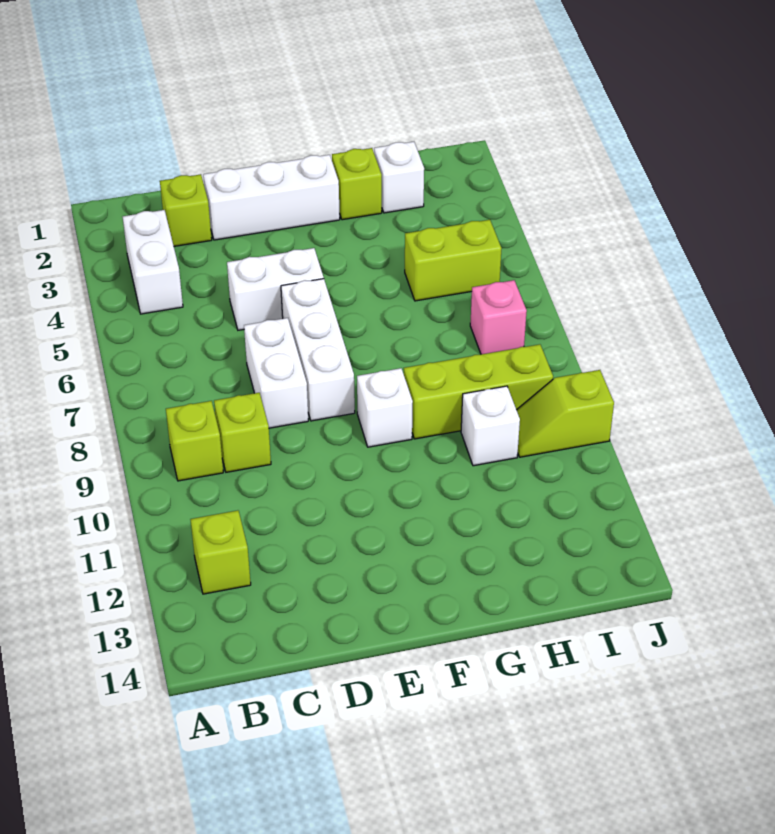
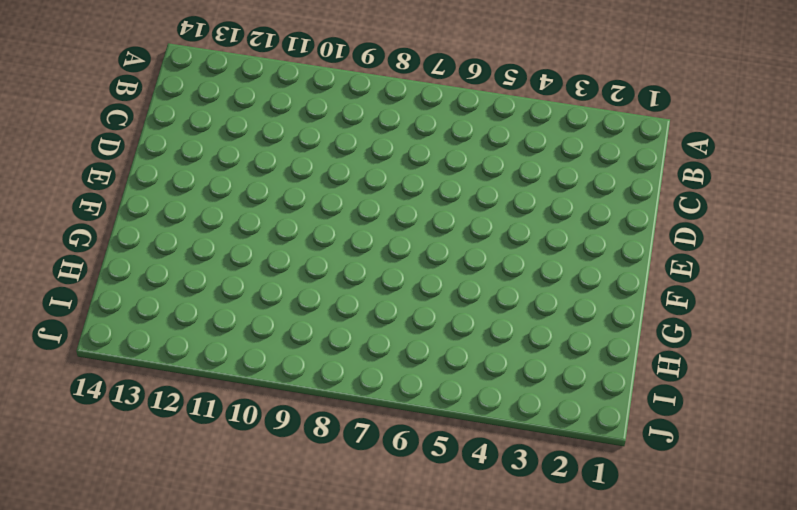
none -> white brick B3:B4 level 1
none -> lime brick B9 level 1
none -> lime brick B12 level 1

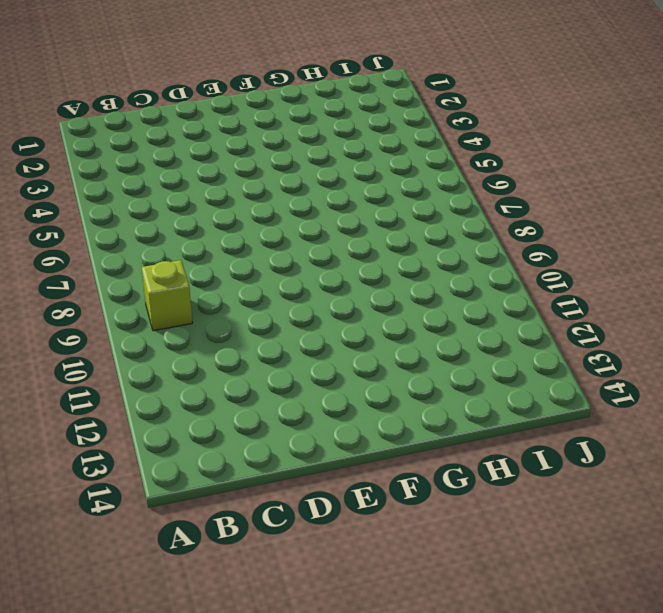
none -> white brick B3:B4 level 1
none -> lime brick B12 level 1
none -> lime brick C2 level 1

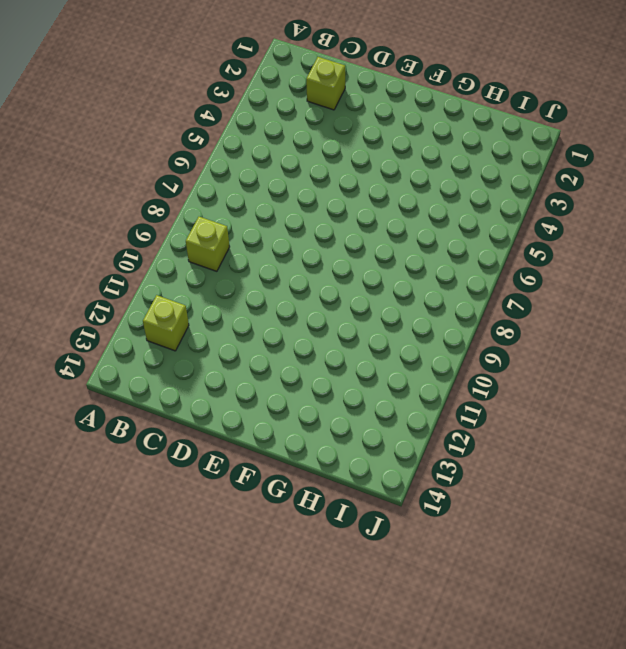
none -> white brick B3:B4 level 1
none -> lime brick C9 level 1
none -> white brick D2:F2 level 1

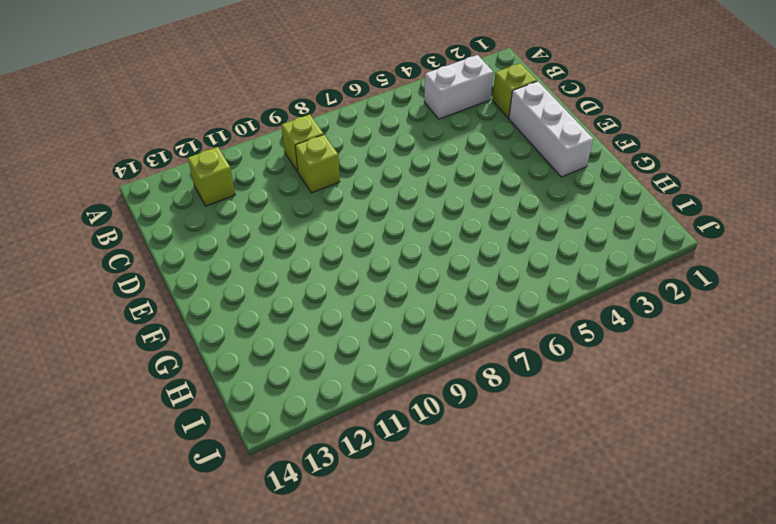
none -> white brick D5:E5 level 1
none -> white brick D7:D8 level 1
none -> white brick E6:E8 level 1

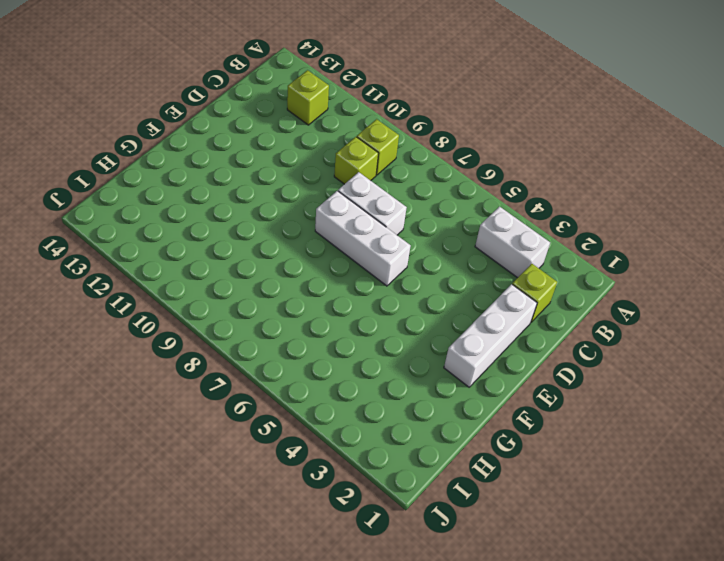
none -> white brick D5:E5 level 1
none -> white brick F9 level 1
none -> lime brick G2 level 1

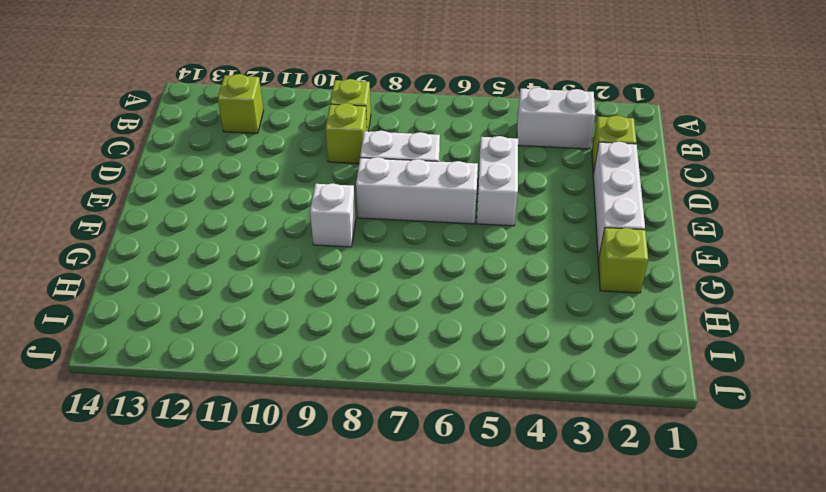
none -> lime brick G9:I9 level 1
none -> white brick H2 level 1
none -> lime brick H5:I5 level 1

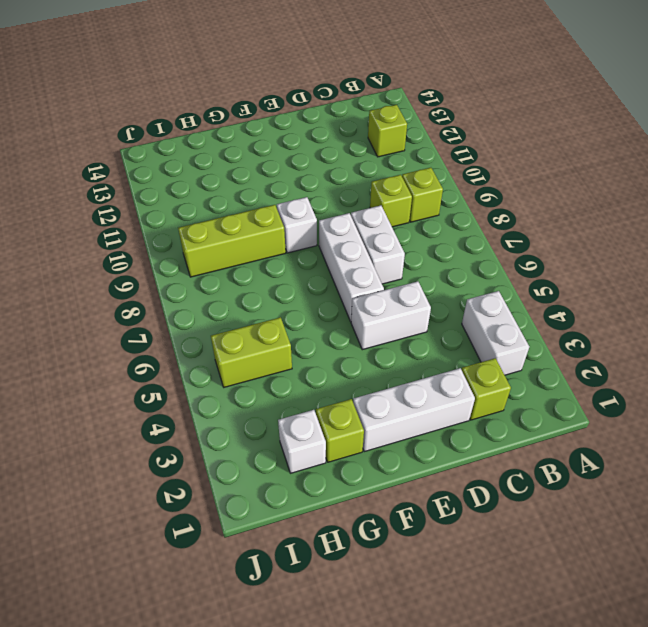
none -> white brick H10 level 1
none -> pink brick I7 level 1
none -> lime slope I10:J10 level 1 top J

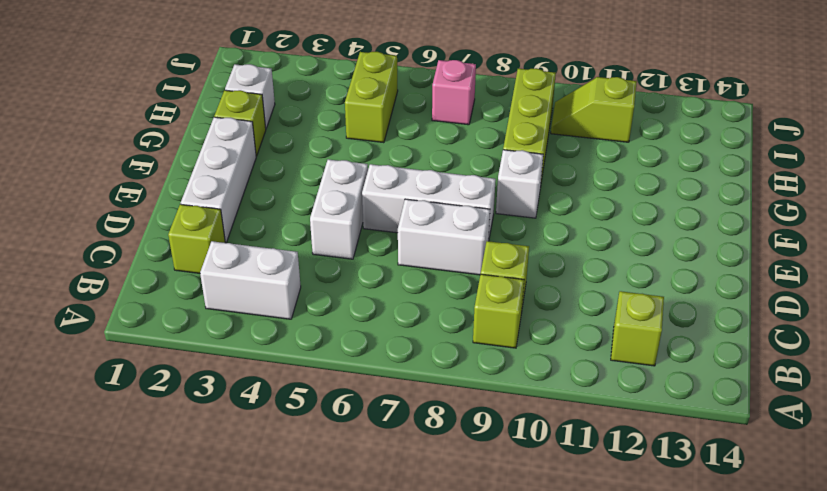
lime slope I10:I11 level 1 top 11 -> lime slope I10:J10 level 1 top J
none -> white brick H10 level 1

